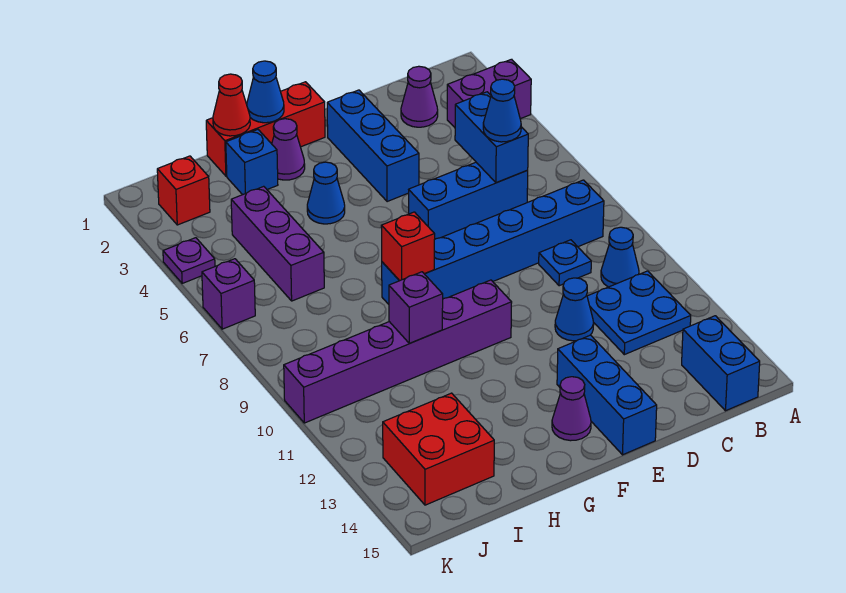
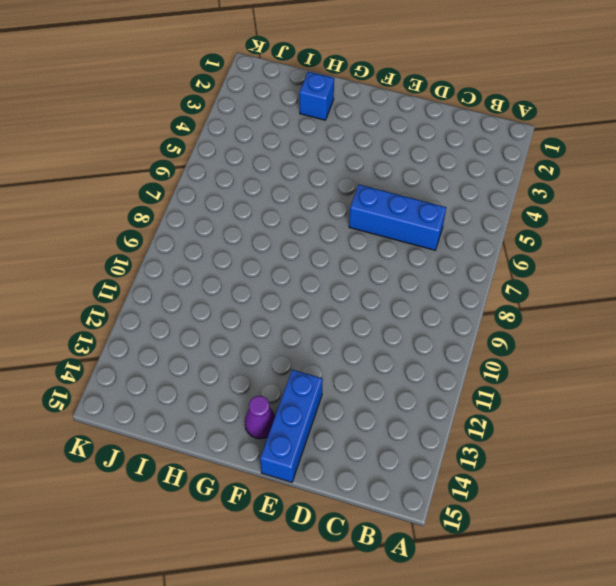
none -> purple brick A3:B3 level 1
none -> blue brick B8:G8 level 1
none -> blue cone B10 level 1

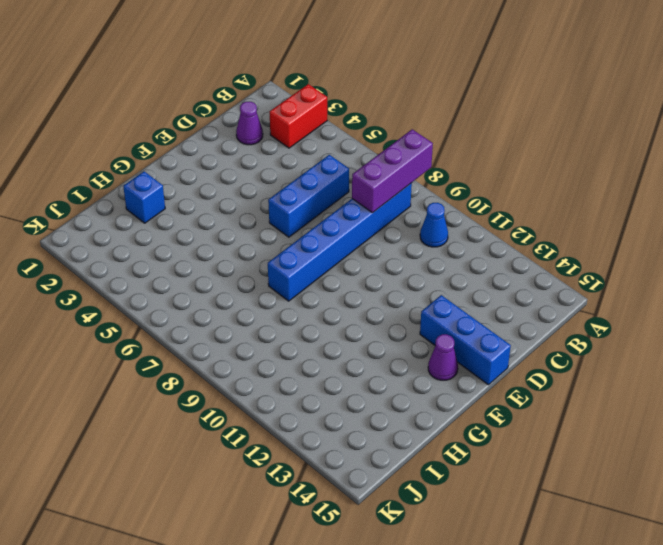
red brick A3:B3 level 1 -> purple brick A3:B3 level 1
purple brick A8:C8 level 2 -> purple brick I4:I6 level 1
none -> blue plate B11:C12 level 1
none -> blue brick B14:B15 level 1
none -> blue plate C9 level 1

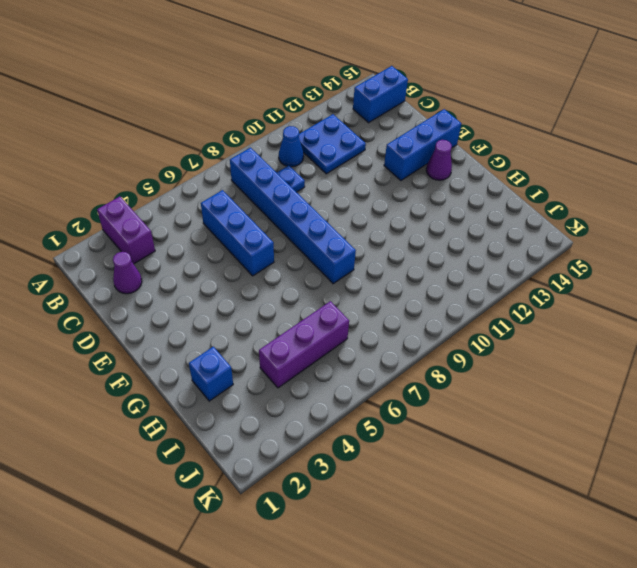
none -> blue cone D11 level 1
none -> blue brick E2:E4 level 1
none -> red brick F1:H1 level 1

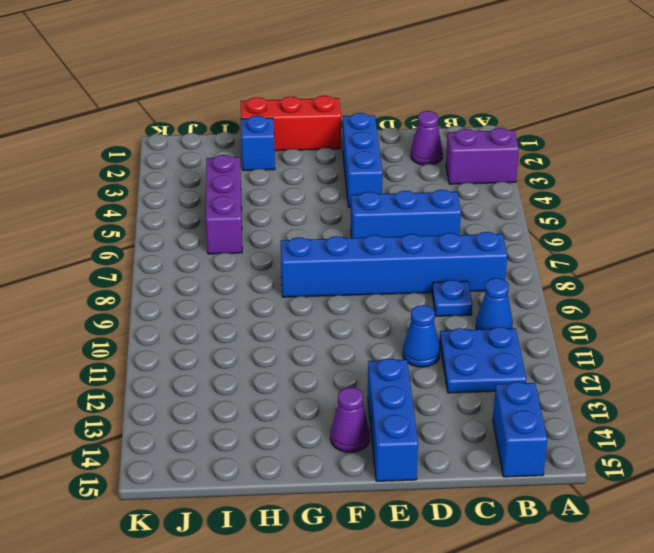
none -> purple brick F10:K10 level 1
none -> purple cone G2 level 1
none -> blue cone G4 level 1

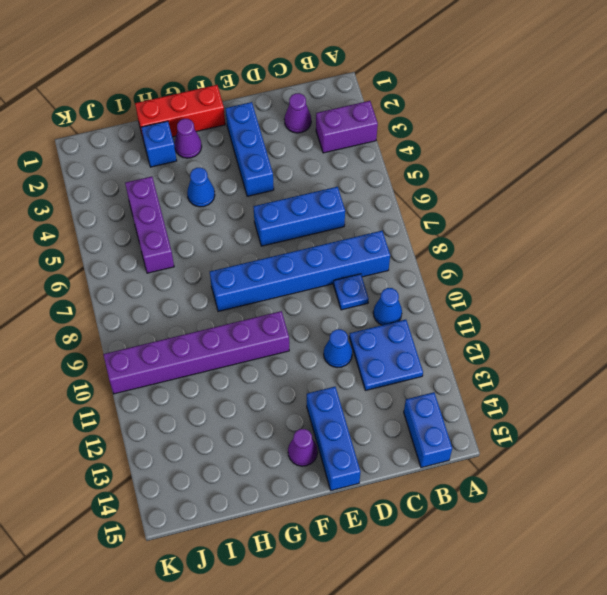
none -> red brick I13:J14 level 1
none -> red brick J2 level 1
none -> purple plate K4 level 1

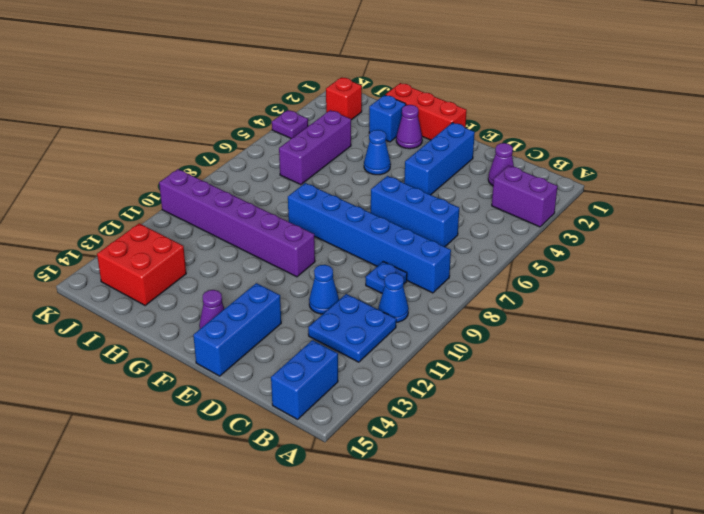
none -> purple brick K6 level 1
none -> blue brick C5:C6 level 2
none -> blue cone G1 level 2

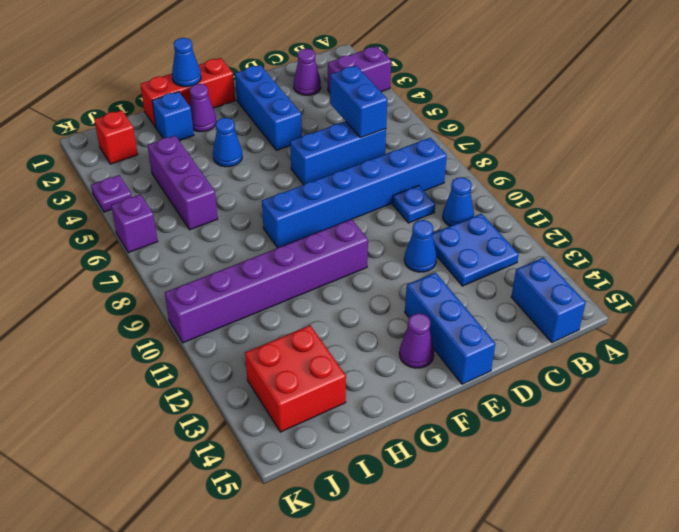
none -> red brick G8 level 2
none -> red cone H1 level 2
none -> purple brick H10 level 2

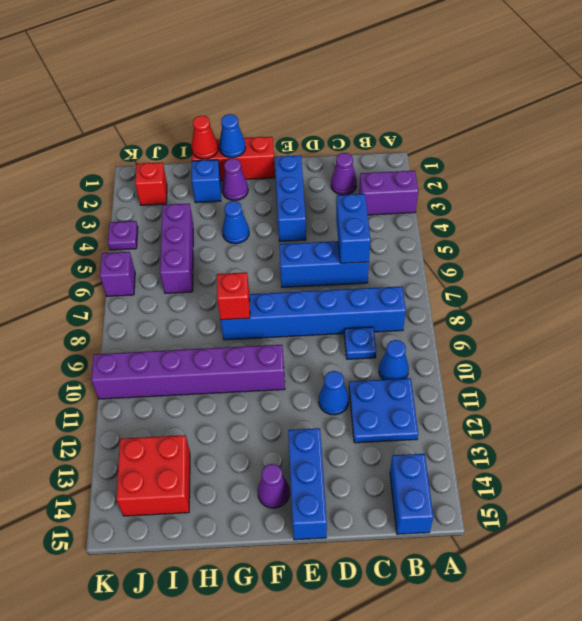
none -> purple brick H10 level 2
none -> blue cone C6 level 3

